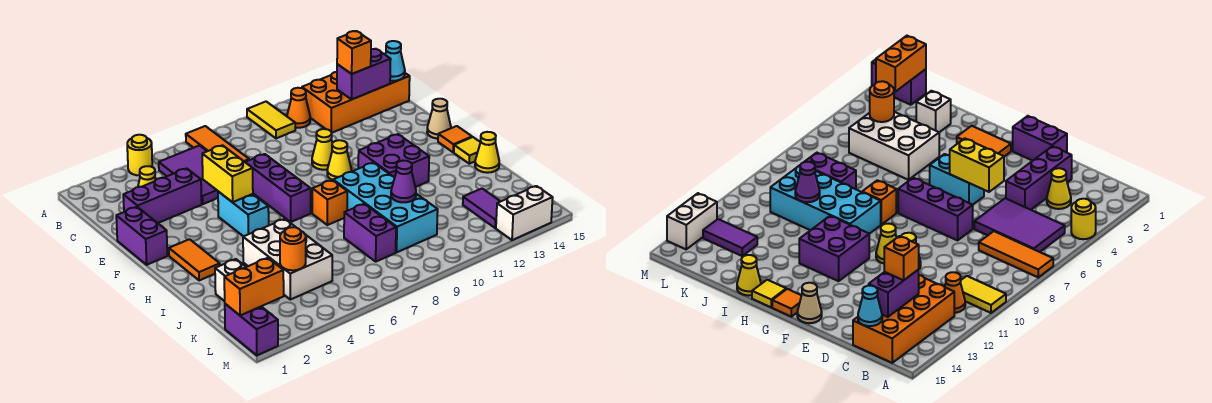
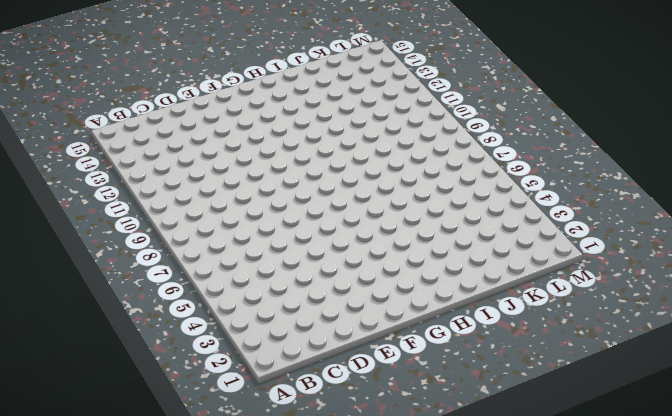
none -> yellow round brick A4 level 1
none -> orange tile A7:C7 level 1
none -> yellow tile A10:B10 level 1
none -> purple tile B5:D6 level 1

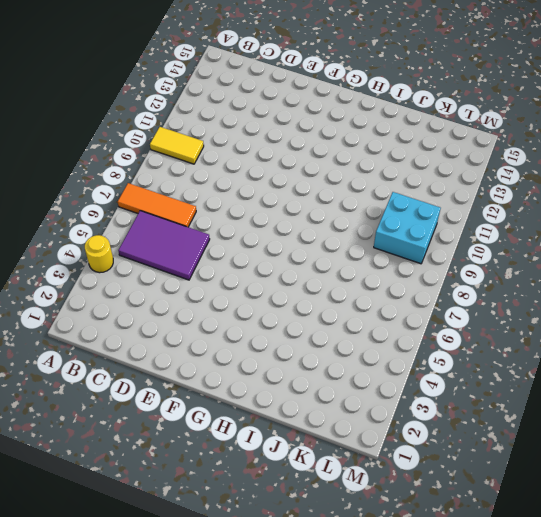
cyan brick K9:L10 level 1 -> cyan brick H9:K10 level 1
none -> orange cone B11 level 1
none -> orange brick B12:C15 level 1
none -> yellow cone C3 level 1
none -> purple brick D2:D4 level 1

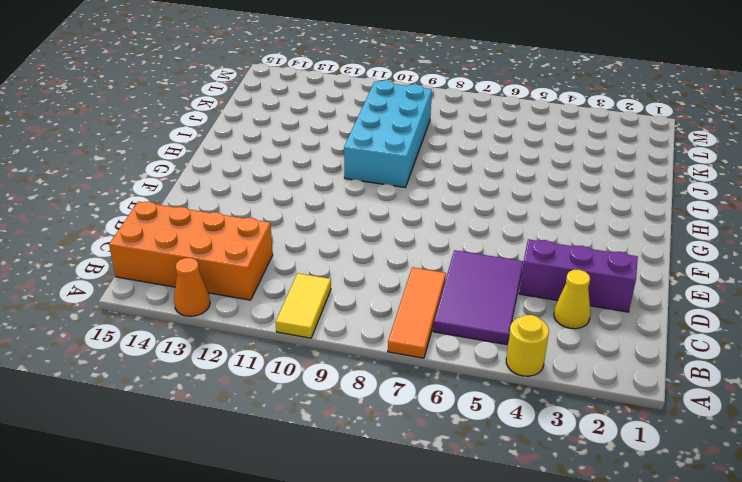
orange cone A13 level 1 -> orange cone B11 level 1
none -> purple brick E1:F1 level 1
none -> purple brick E7:G7 level 1
none -> yellow cone E10 level 1
none -> cyan brick F5:G5 level 1

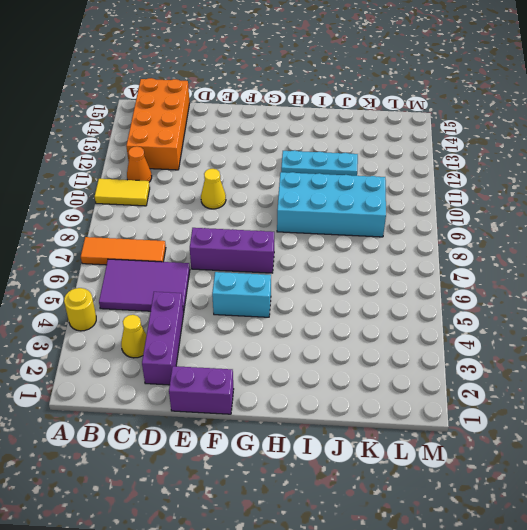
cyan plate H12:J12 level 1 -> purple brick G11:H12 level 1
none -> yellow cone F10 level 1
none -> tan cone F15 level 1
none -> orange tile G2:H2 level 1
none -> orange tile G15 level 1

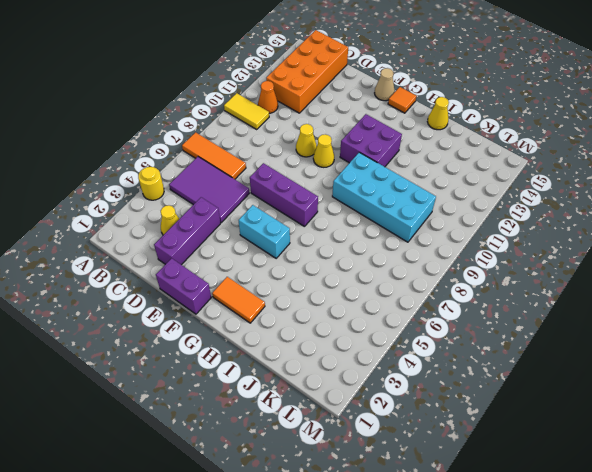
none -> orange brick H8 level 1
none -> yellow tile H15 level 1
none -> white brick I4:K5 level 1
none -> white brick J2 level 1

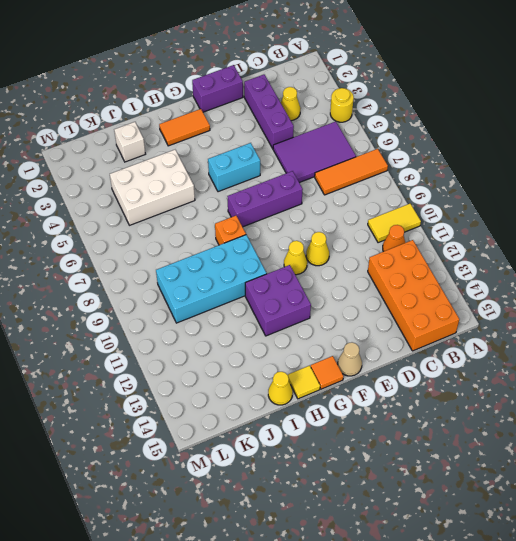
none -> purple brick J8:K8 level 1
none -> purple tile K13:L13 level 1
none -> purple brick L1:M1 level 1
none -> white brick M13:M14 level 1

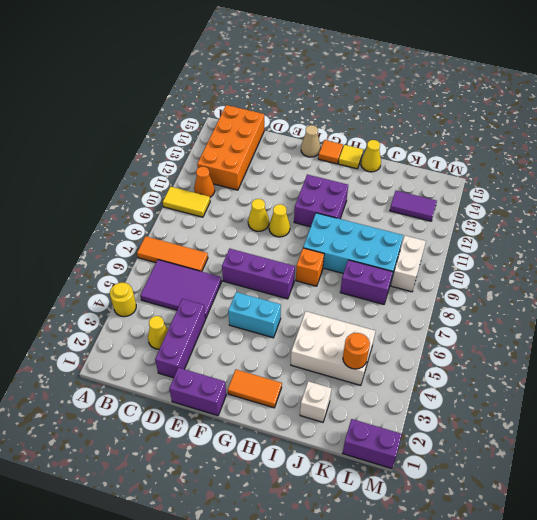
white brick L9:L10 level 1 -> white brick M13:M14 level 1
none -> purple brick C13:C14 level 2
none -> cyan cone C15 level 2
none -> yellow brick E5:F5 level 2
none -> purple cone J10 level 2

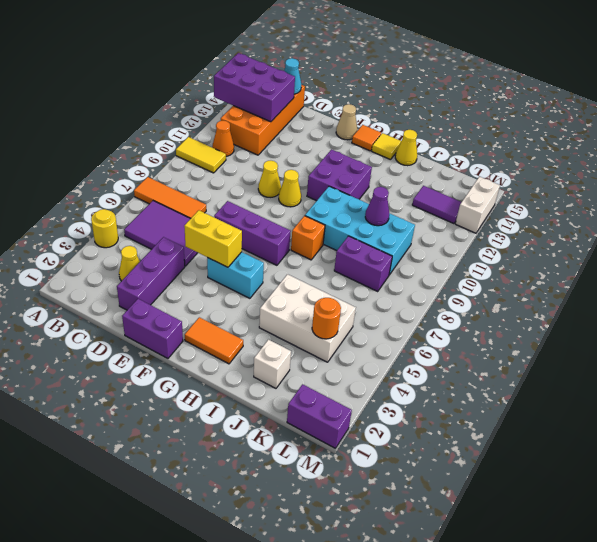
purple brick A13:C14 level 2 -> purple brick C13:C14 level 2
none -> orange brick L1:L2 level 2
none -> orange brick C13 level 3

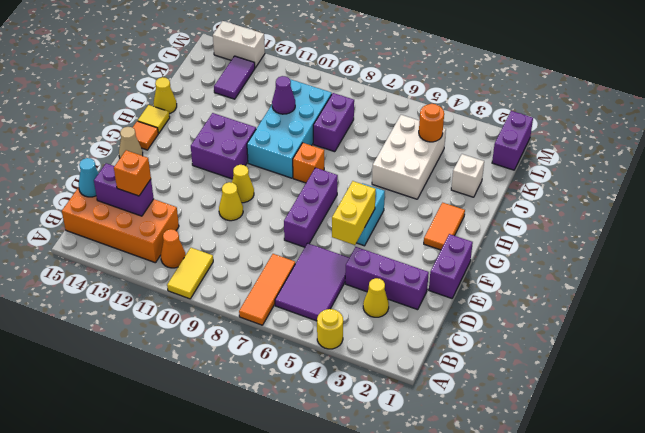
none -> orange brick L1:L2 level 2

